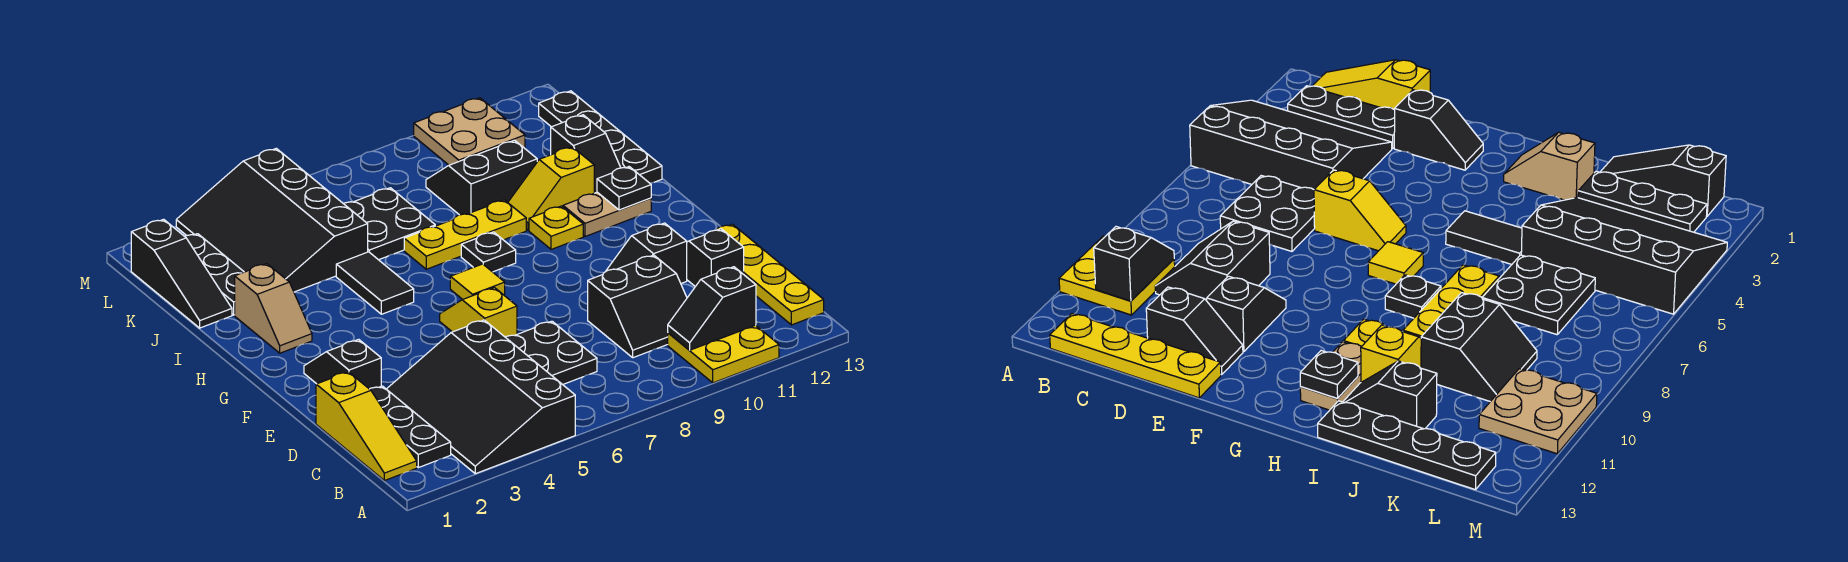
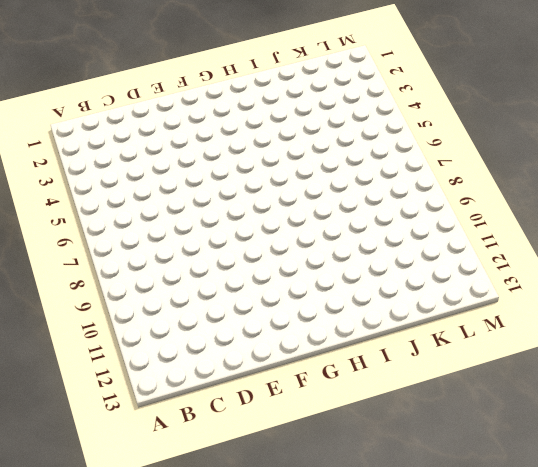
none -> black slope A3:D5 level 1 top 5
none -> yellow plate A10:B11 level 1
none -> yellow slope B1:D1 level 1 top D

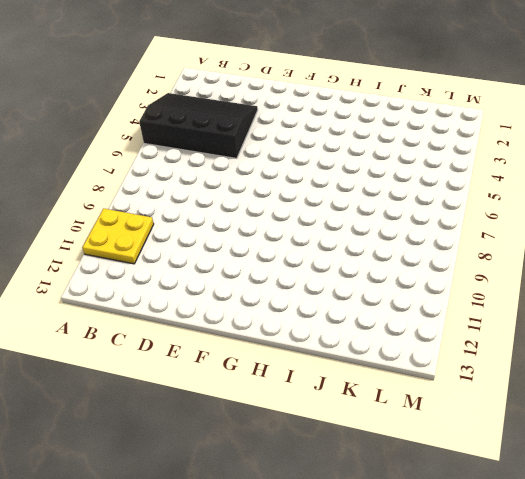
none -> yellow slope B1:D1 level 1 top D
none -> black plate B2:D2 level 1
none -> yellow plate B13:E13 level 1

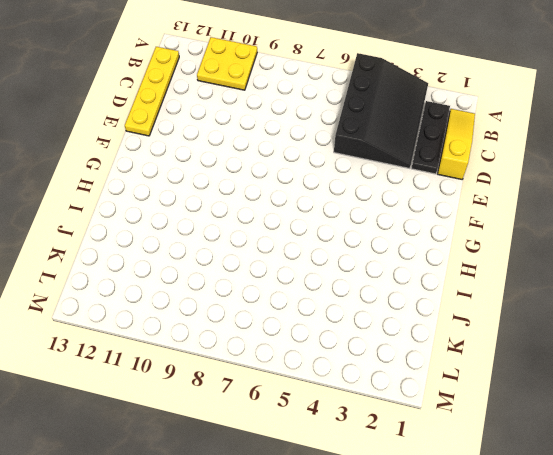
none -> black plate C6:D7 level 1
none -> black slope C9:D10 level 1 top D
none -> black slope D12:E12 level 1 top D

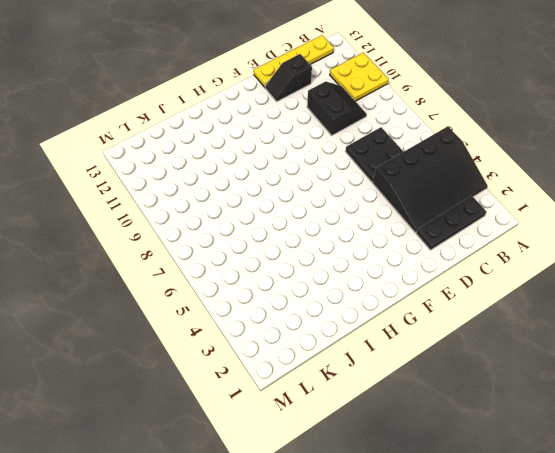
none -> yellow slope B1:D1 level 1 top D
none -> black slope E2:F2 level 1 top E
none -> yellow slope E6:F6 level 1 top E

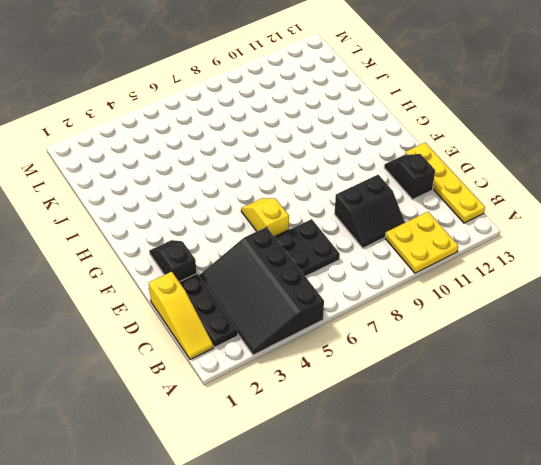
none -> black slope E10:E11 level 1 top 11
none -> yellow tile G7 level 1
none -> tan slope H2:I2 level 1 top I

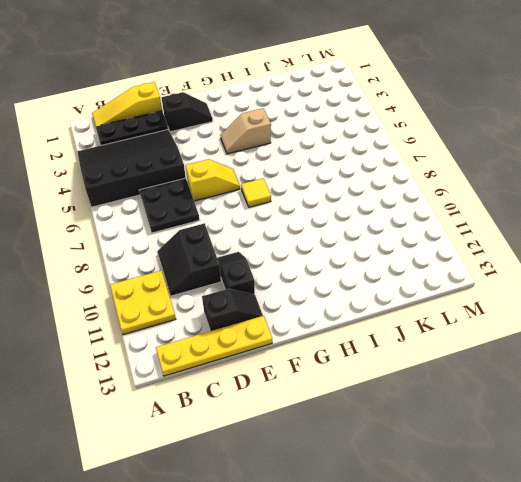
tan slope G4:H4 level 1 top H -> tan slope H2:I2 level 1 top I
none -> black tile H5:I5 level 1
none -> black plate H8 level 1
none -> yellow plate H10 level 1

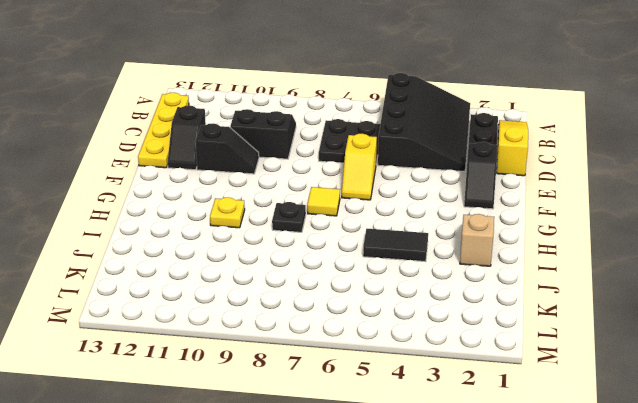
black tile I4:I5 level 1 -> black tile H5:I5 level 1
none -> yellow plate A10:B11 level 1
none -> tan plate H11:H12 level 1
none -> yellow plate I7:I9 level 1

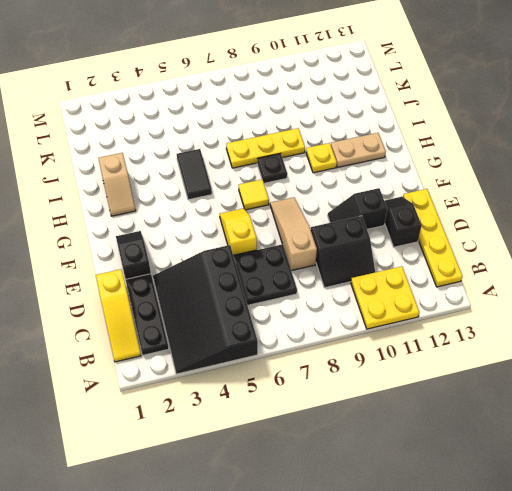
tan slope D8:F8 level 1 top D -> none
none -> yellow slope I10:I11 level 1 top 11
none -> black slope I12:J12 level 1 top J
none -> black plate I13:L13 level 1

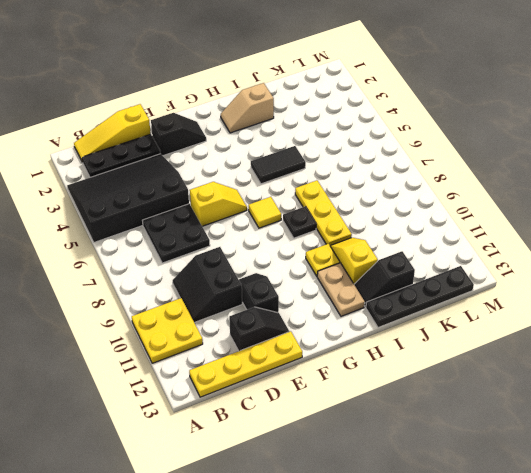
none -> black slope J1:L1 level 1 top L
none -> black plate J2:L2 level 1
none -> black slope J3:M5 level 1 top 5

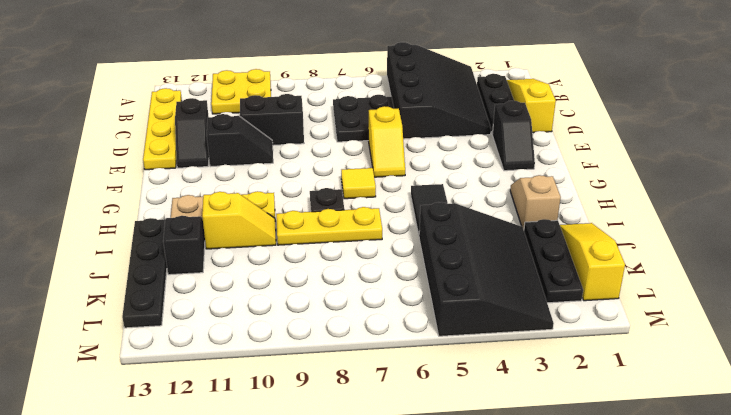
yellow slope J1:L1 level 1 top L -> black slope J1:L1 level 1 top L
none -> black plate J6:K7 level 1
none -> black slope J9:K10 level 1 top J
none -> tan plate L10:M11 level 1

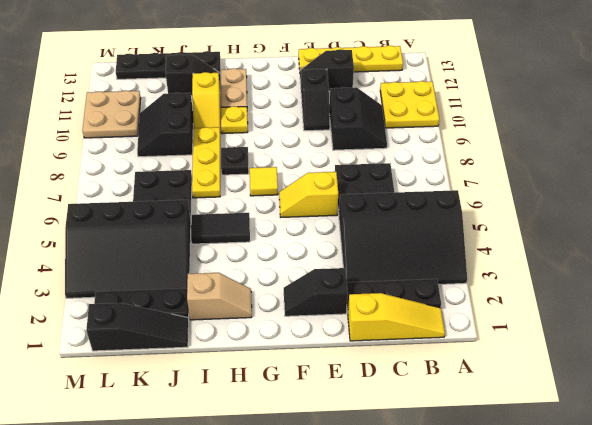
none -> black slope B10:B11 level 2 top 11
none -> black plate H12 level 2

